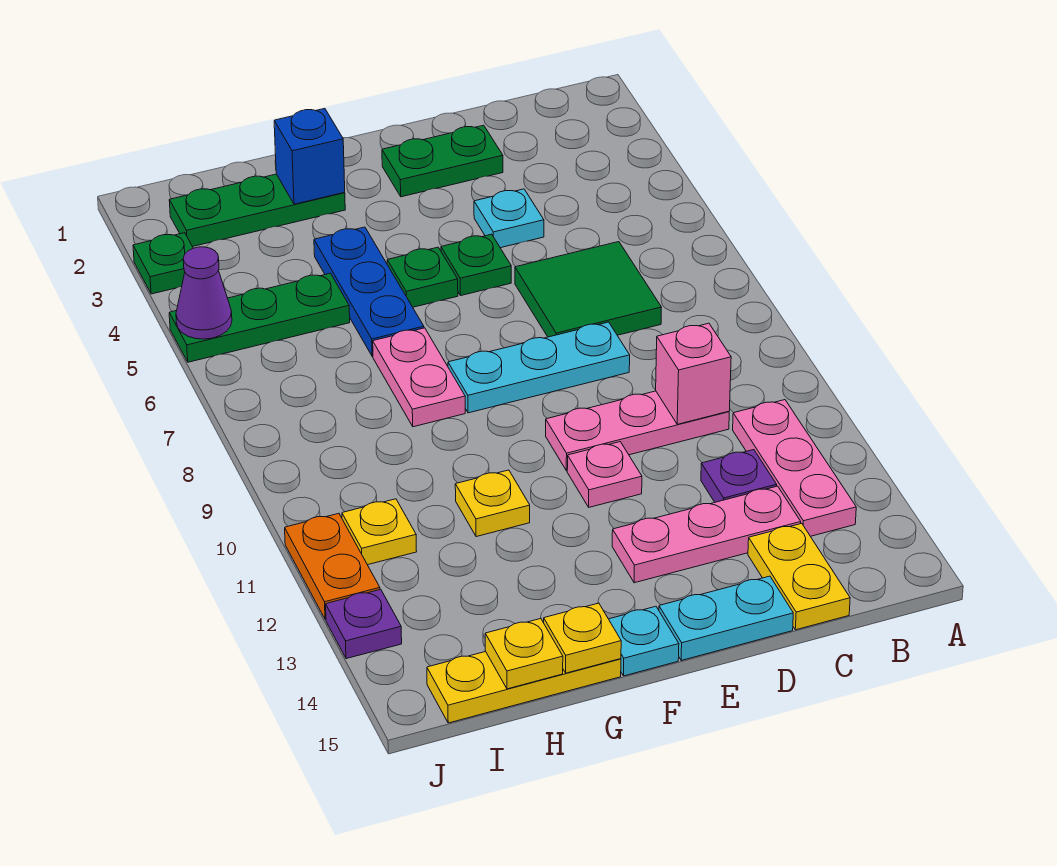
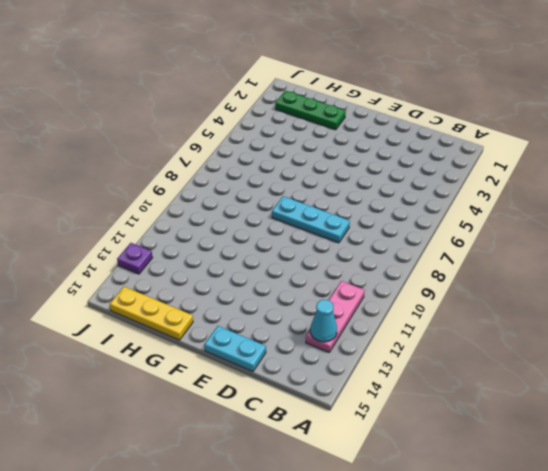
cyan cone B13 level 2 -> none
none -> green tile C6:D7 level 1
none -> pink plate C10:E10 level 1
none -> purple plate C12 level 1

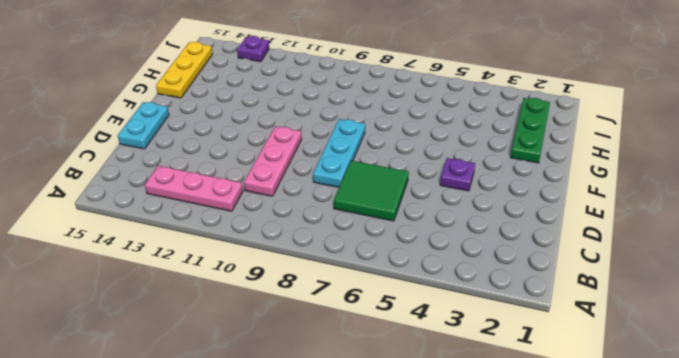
purple plate E4 level 1 -> purple plate C12 level 1
none -> pink plate C13:E13 level 1
none -> yellow plate C14:C15 level 1
none -> green plate D2:E2 level 1

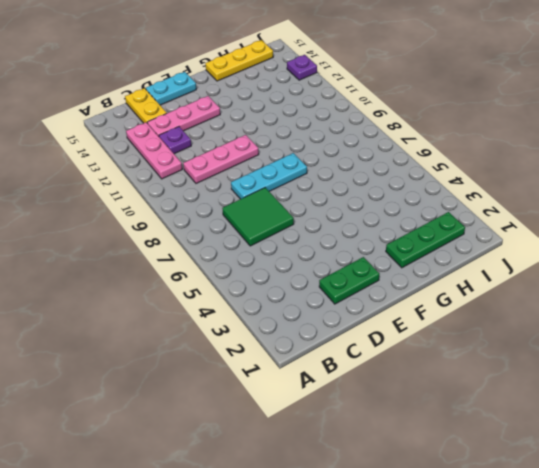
none -> cyan plate D4 level 1
none -> green plate E5 level 1
none -> pink plate E11 level 1

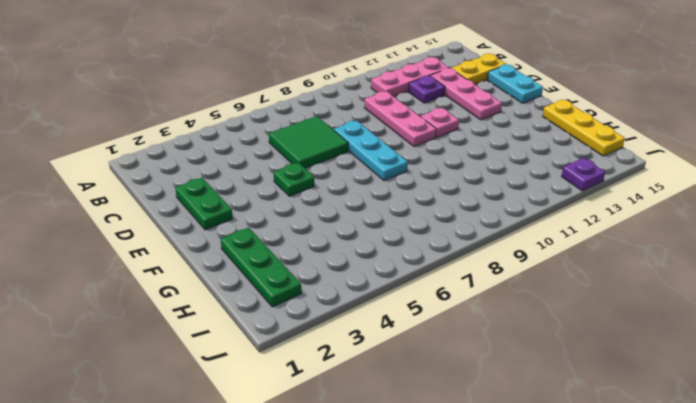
none -> cyan plate D4 level 1
none -> green plate F5 level 1
none -> cyan plate F15 level 1

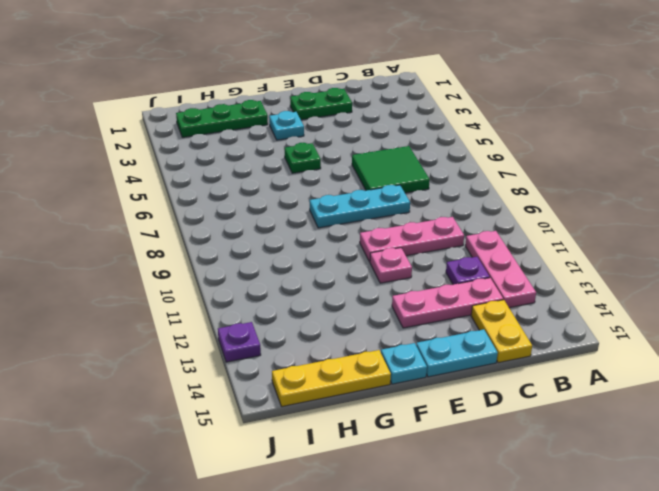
cyan plate F3 level 1 -> cyan plate D4 level 1
none -> green plate E5 level 1
none -> blue plate G4:G6 level 1
none -> pink plate G7:G8 level 1

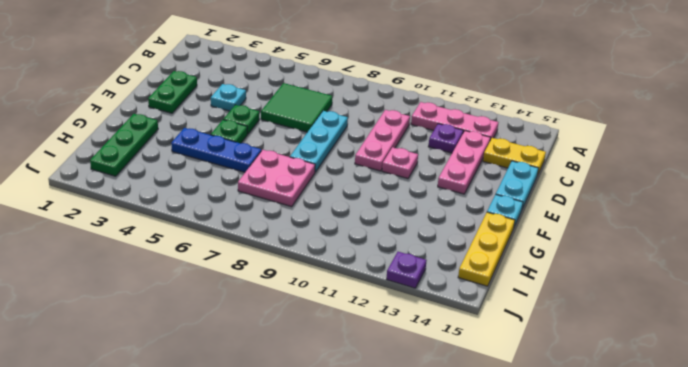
pink plate G7:H8 level 1 -> pink plate G7:G8 level 1
none -> yellow plate G11 level 1
none -> green plate H5:J5 level 1
none -> yellow plate I11 level 1

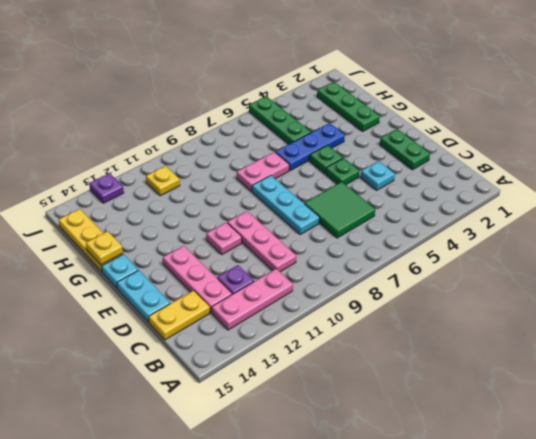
none -> yellow plate G11 level 1
none -> green plate J3 level 1
none -> orange plate J11:J12 level 1

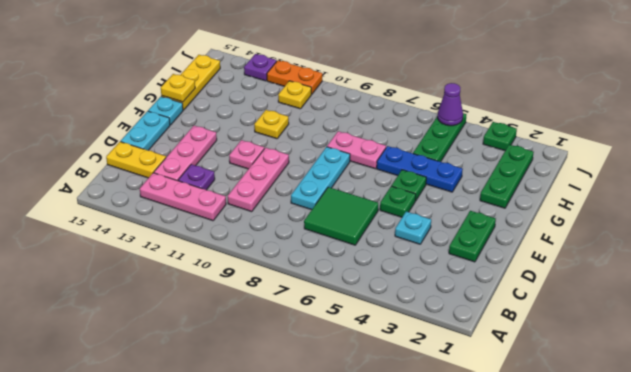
none -> pink brick C10 level 2
none -> blue brick G2 level 2
none -> yellow plate H15 level 2

